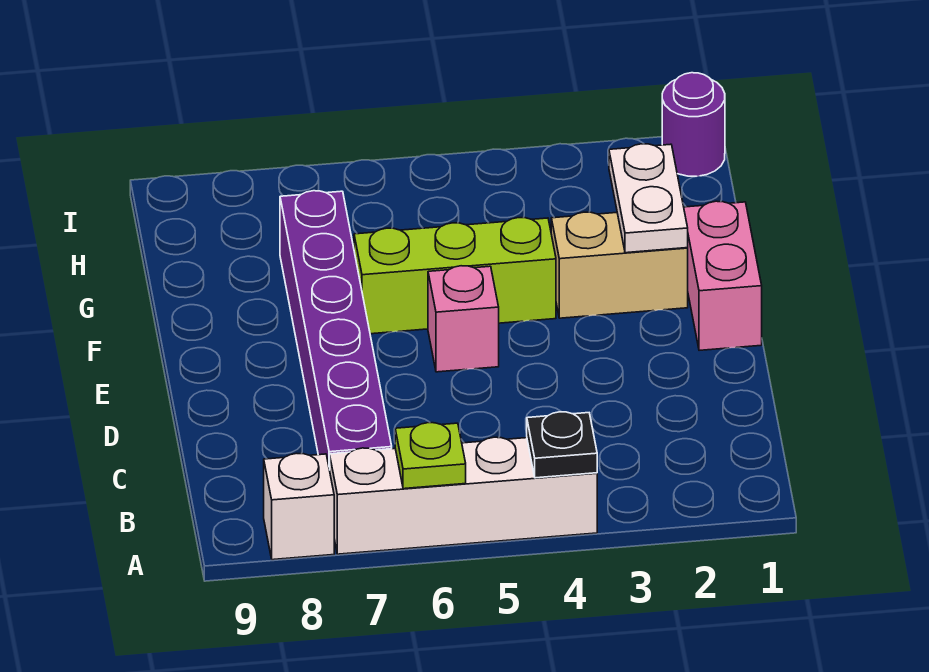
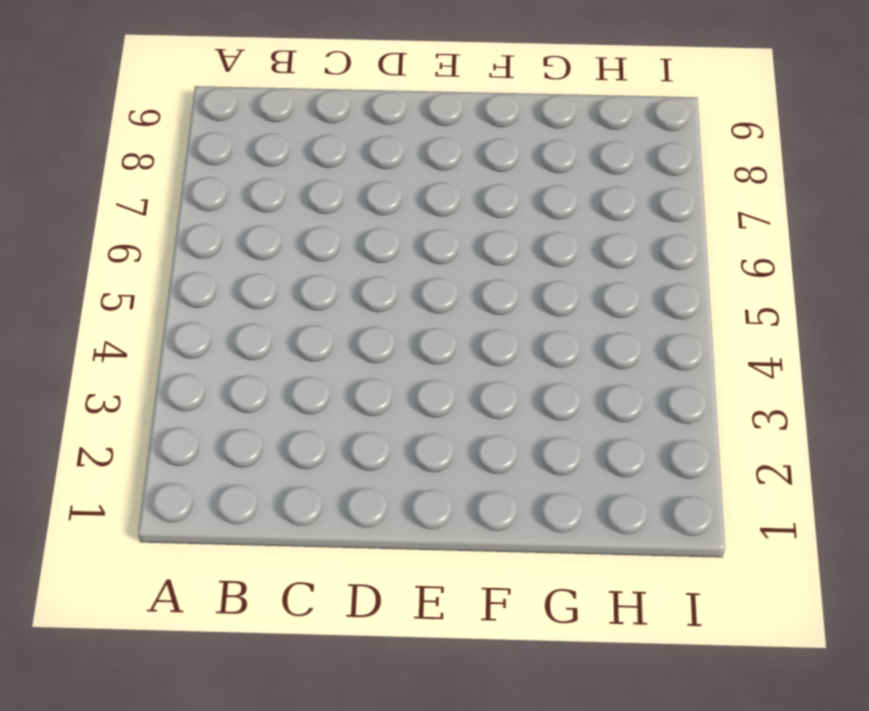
none -> white brick A4:A7 level 1
none -> white brick A8 level 1

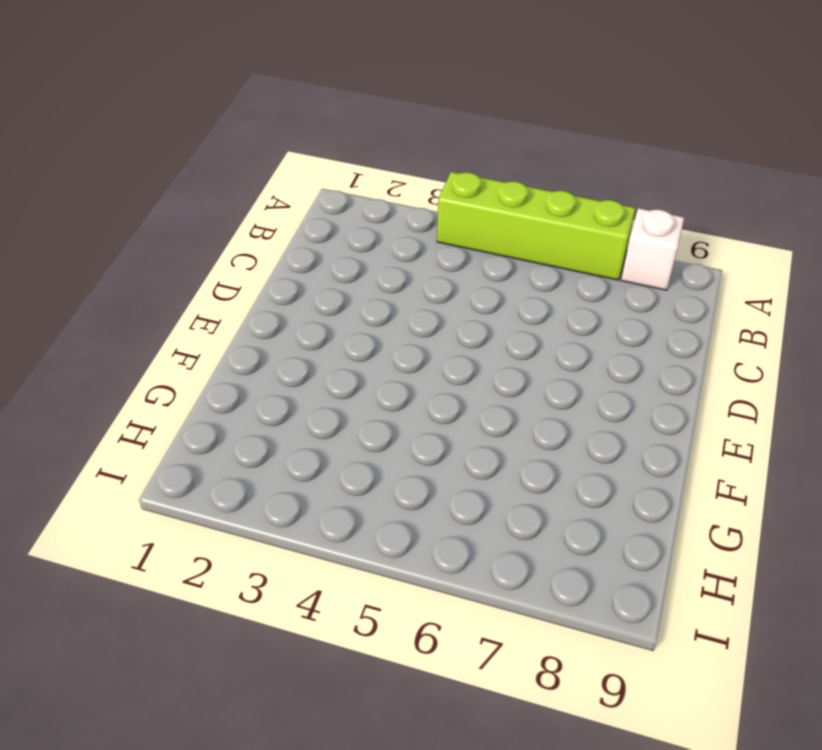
lime brick A4:A7 level 1 -> white brick A4:A7 level 1
none -> purple brick B7:G7 level 1
none -> pink brick E1:F1 level 1

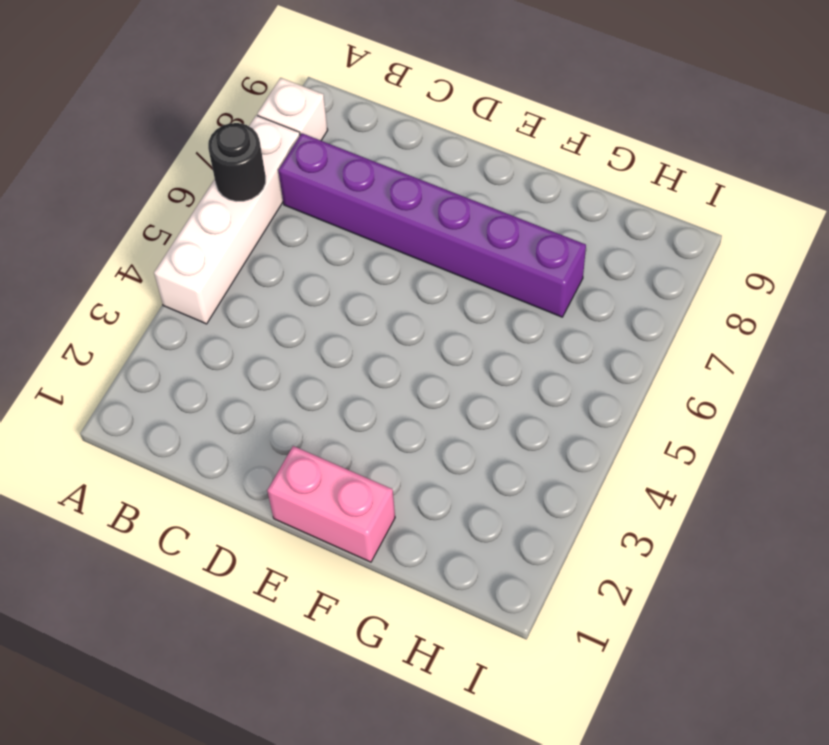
black round brick A6 level 2 -> lime plate A6 level 2
none -> pink brick E5 level 1
none -> tan brick F2:F3 level 1

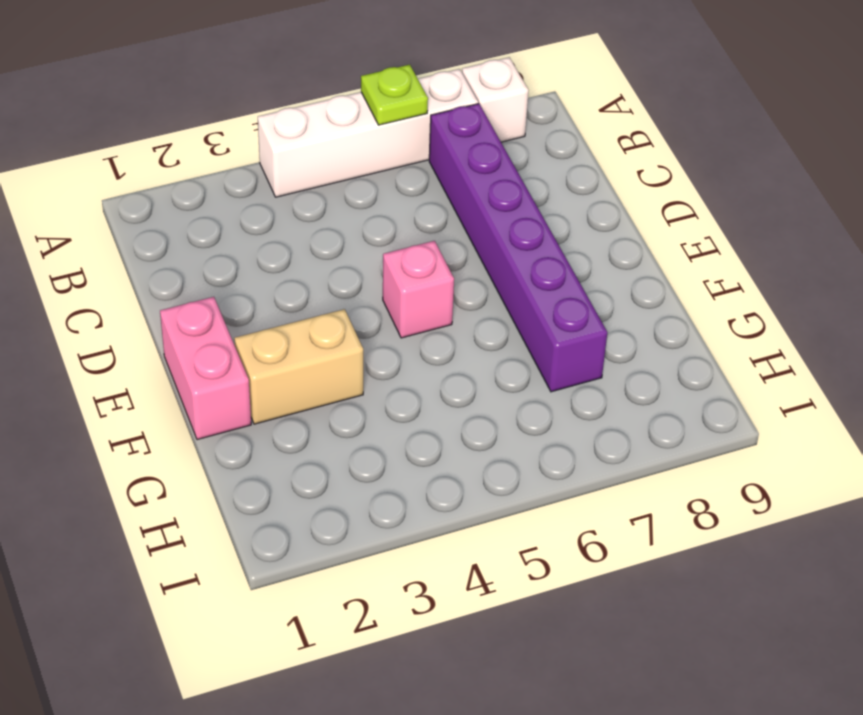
none -> lime brick F4:F6 level 1
none -> purple round brick I1 level 1

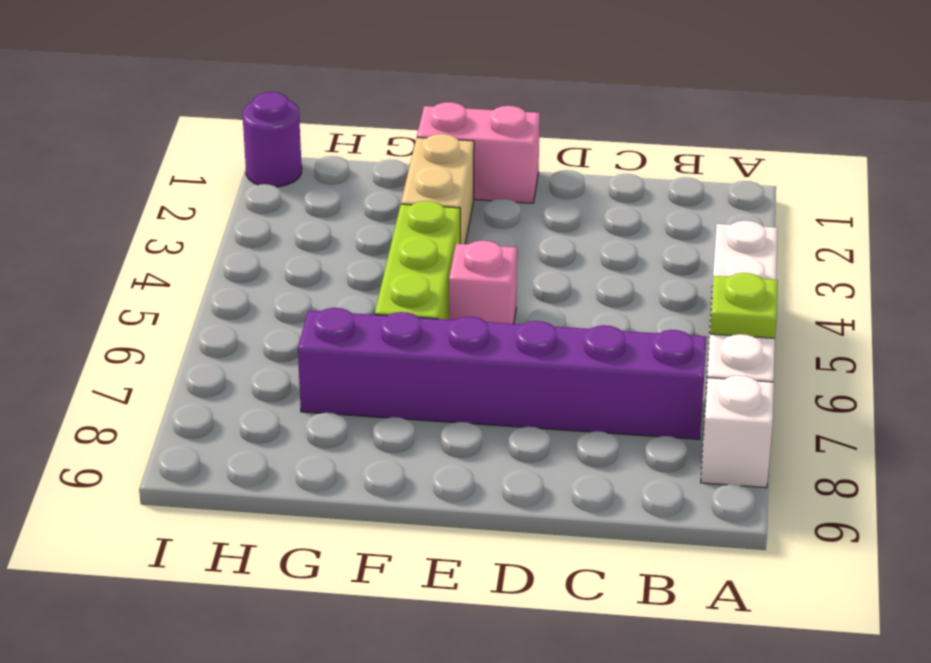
none -> black plate A4 level 2
none -> white plate F2:G2 level 2

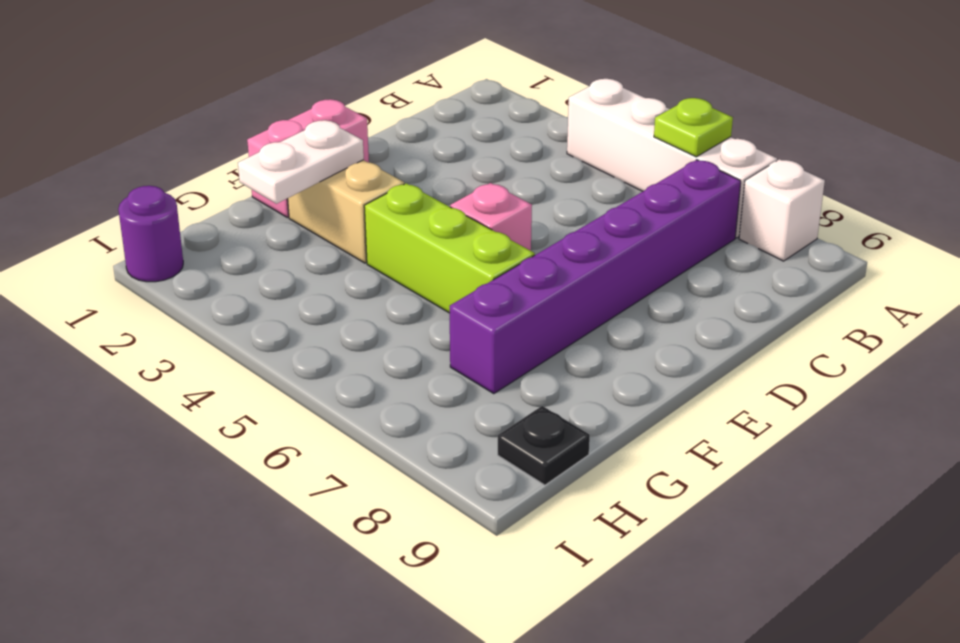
black plate H9 level 1 -> black plate A4 level 2

